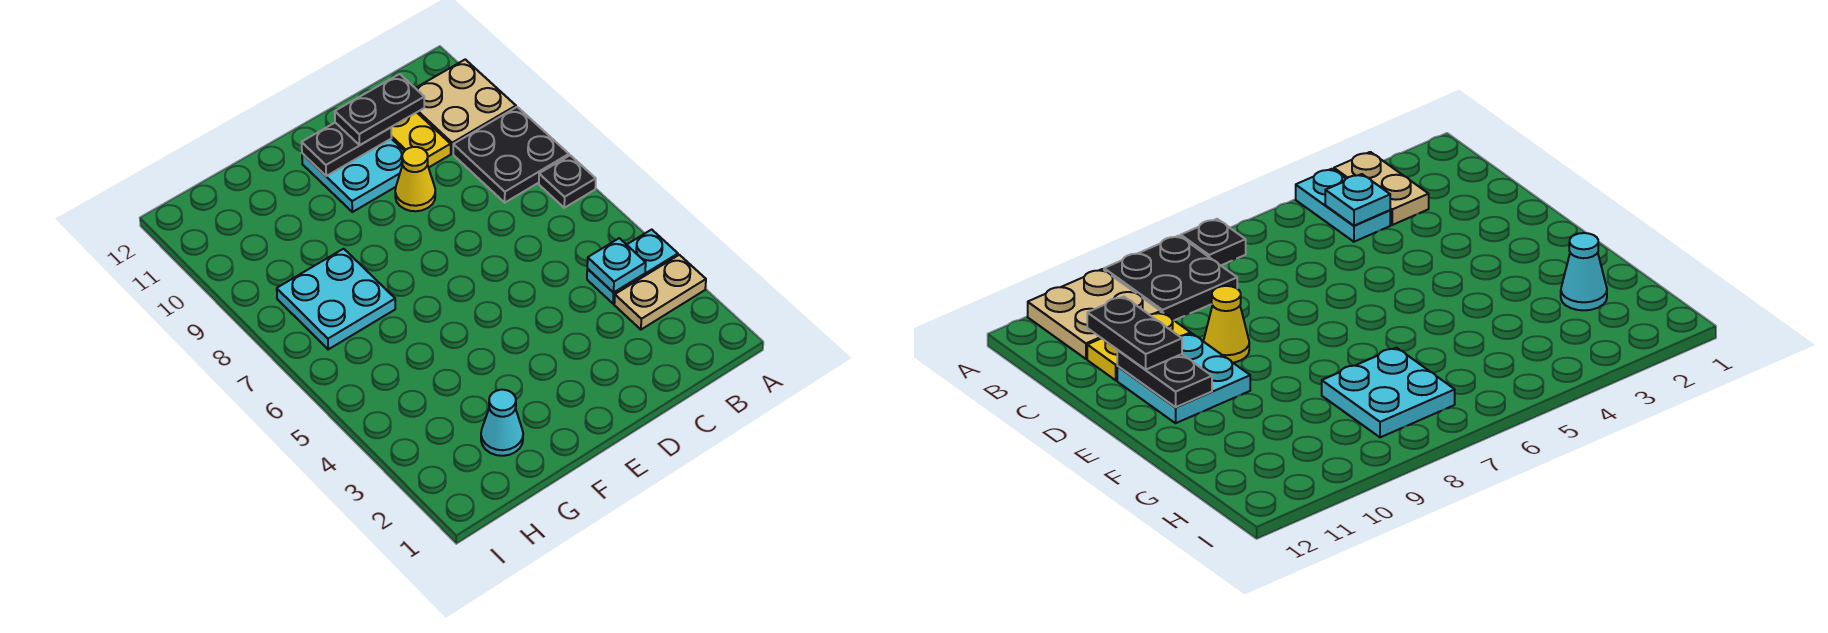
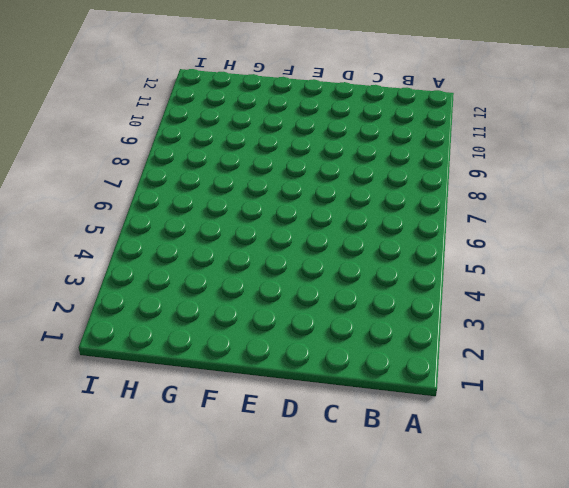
none -> tan plate A3:B3 level 1
none -> cyan plate A4:B4 level 1
none -> black plate A7 level 1

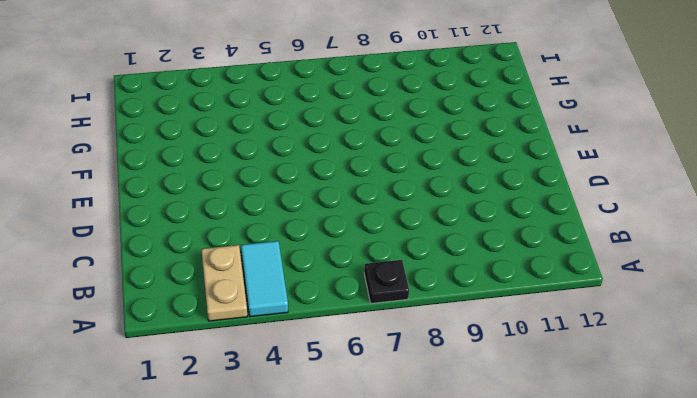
cyan tile A4:B4 level 1 -> cyan plate A4:B4 level 1
none -> black plate A8:B9 level 1
none -> tan plate A10:B11 level 1
none -> yellow plate C10:C11 level 1

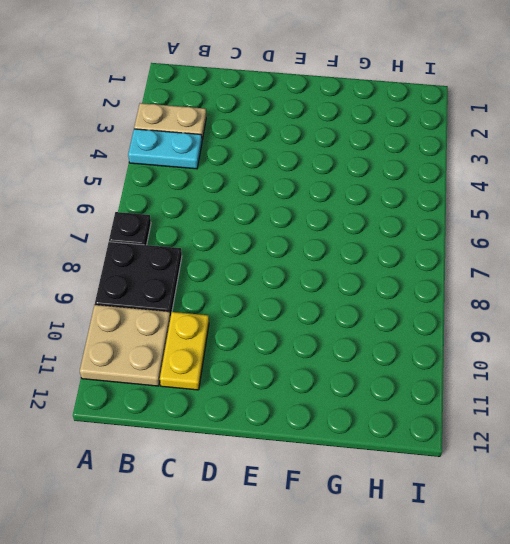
none -> yellow cone D9 level 1
none -> cyan plate D10:E11 level 1
none -> cyan cone G2 level 1

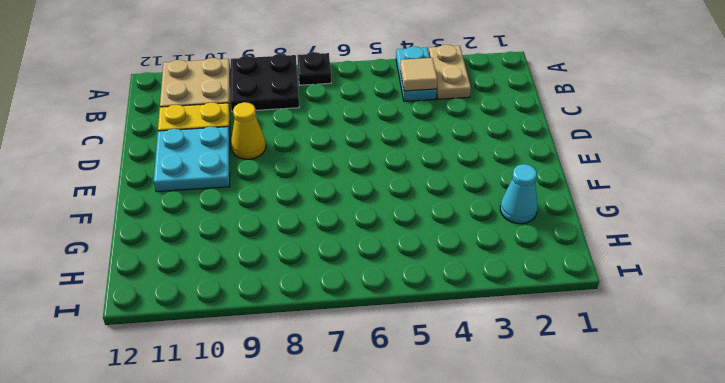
tan tile B4 level 2 -> cyan plate B4 level 2
none -> cyan plate G7:H8 level 1
none -> black plate D11:E11 level 2
none -> black plate C11:D11 level 3

